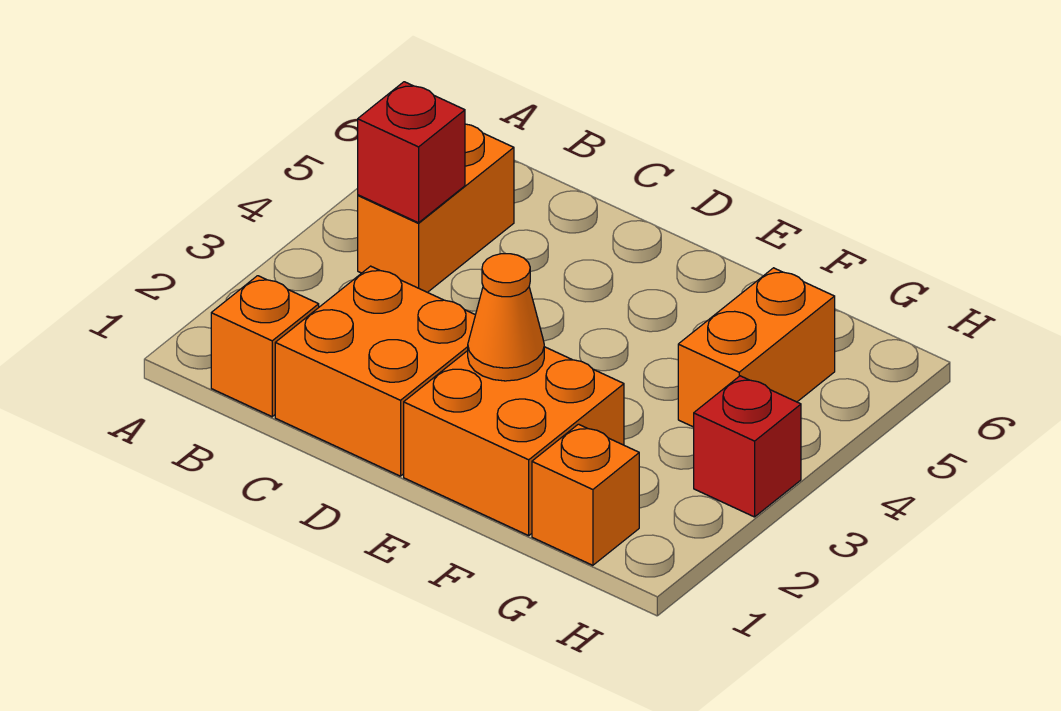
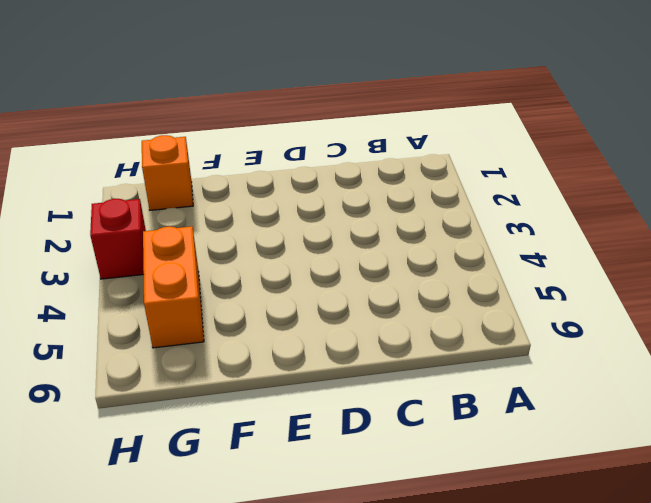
none -> orange brick B1 level 1
none -> orange brick B4:B5 level 1

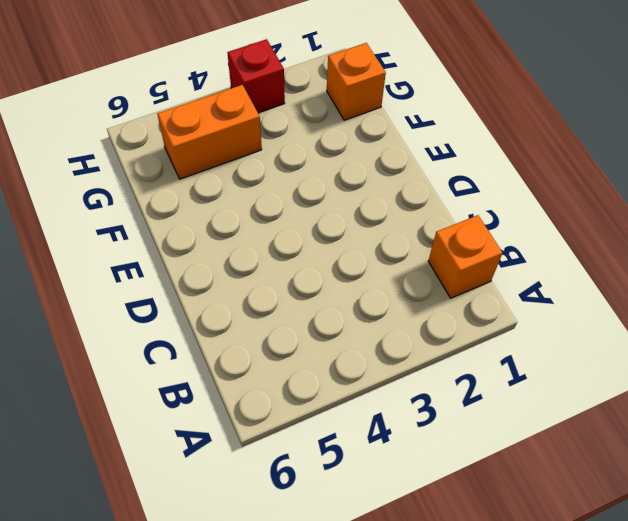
none -> orange brick B4:B5 level 1
none -> orange brick C1:D2 level 1

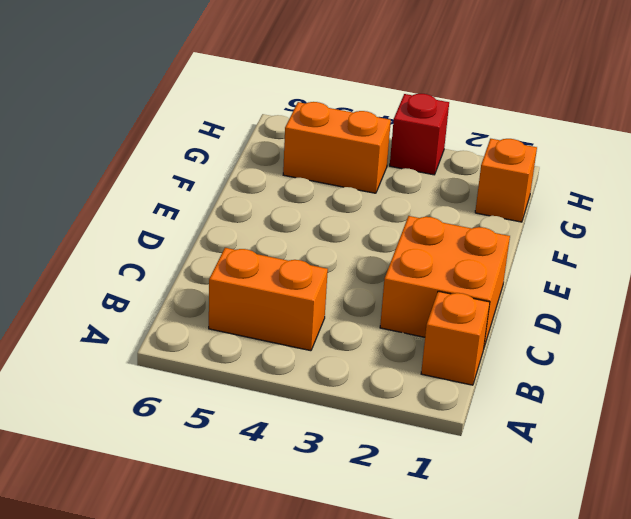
none -> orange brick E1:F2 level 1
none -> red brick B4 level 2

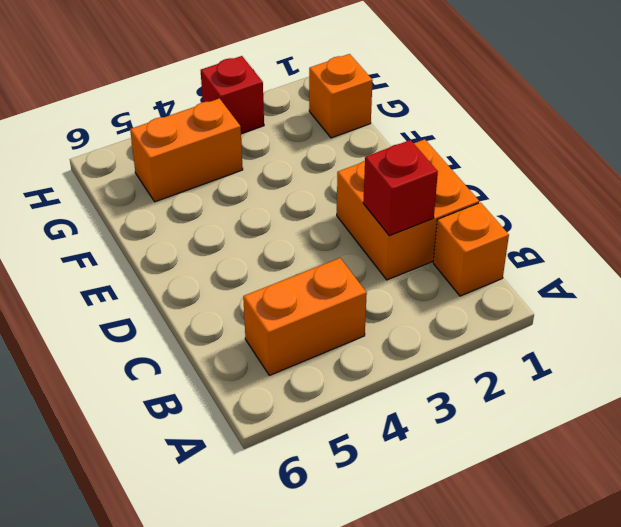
red brick C2 level 2 -> red brick B4 level 2
none -> orange brick E1:F2 level 1
none -> orange cone E2 level 2

